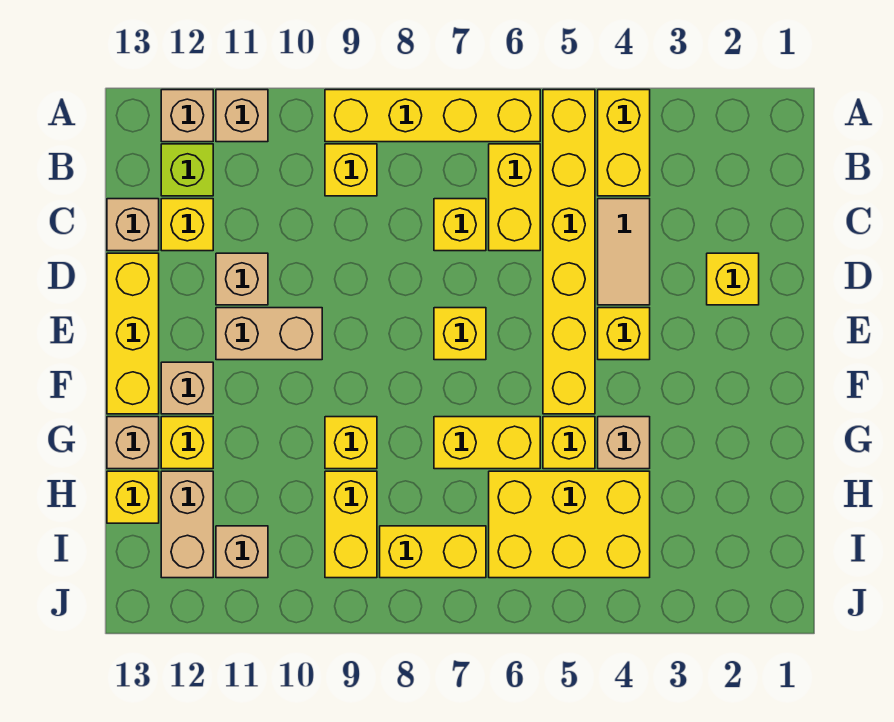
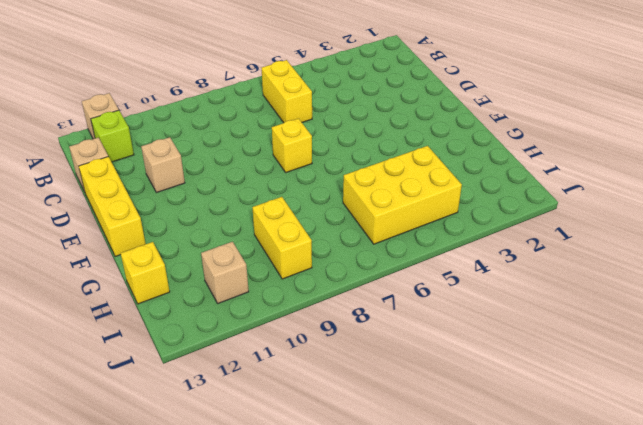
none -> yellow brick A4:B4 level 1
none -> yellow brick A5:F5 level 1
none -> yellow brick A6:A9 level 1
none -> tan brick A11 level 1

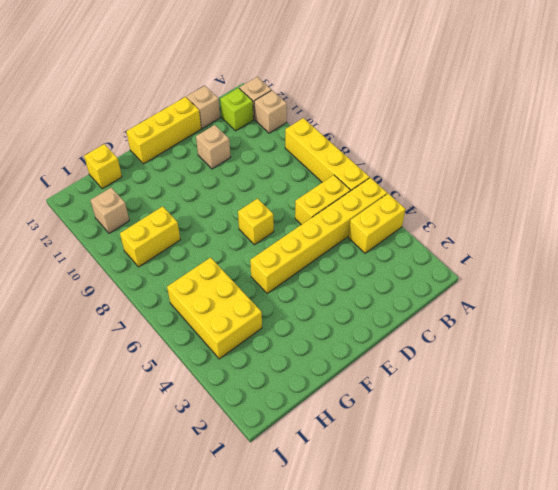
none -> yellow brick B9 level 1
none -> tan tile C4:D4 level 1
none -> yellow brick C7 level 1
none -> yellow brick C12 level 1

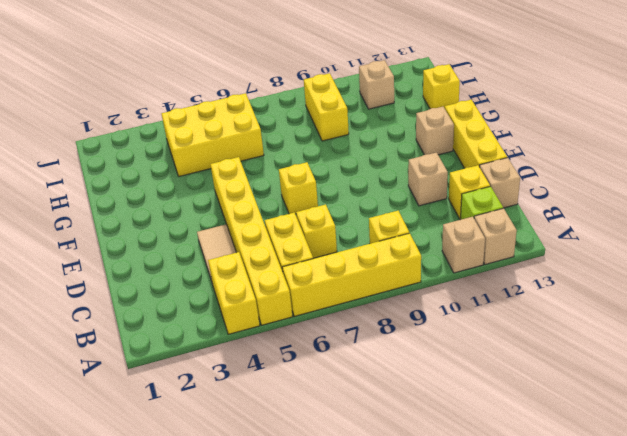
none -> yellow brick D2 level 1
none -> yellow brick E4 level 1
none -> tan brick E10:E11 level 1
none -> tan brick G4 level 1

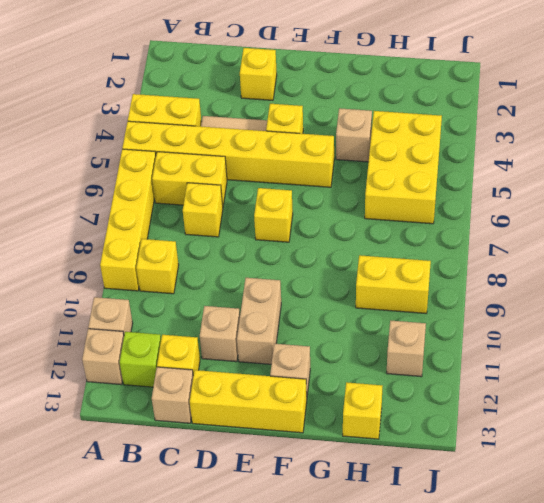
none -> yellow brick G5 level 1
none -> yellow brick G6:G7 level 1
none -> yellow brick G9 level 1
none -> yellow brick G12 level 1

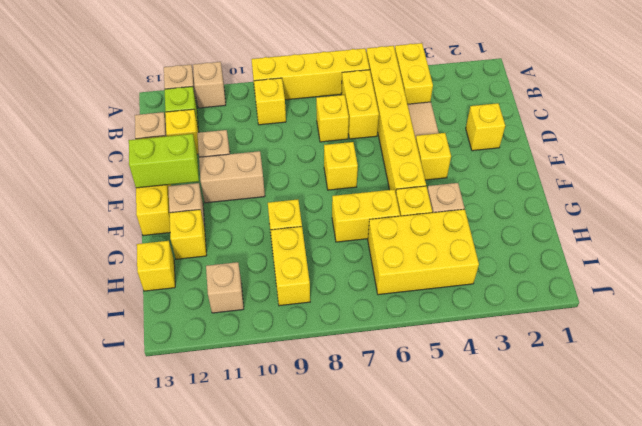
lime brick E12:E13 level 2 -> none
none -> tan brick G13 level 1
none -> tan brick H12:I12 level 1
none -> yellow brick I7:I8 level 1

